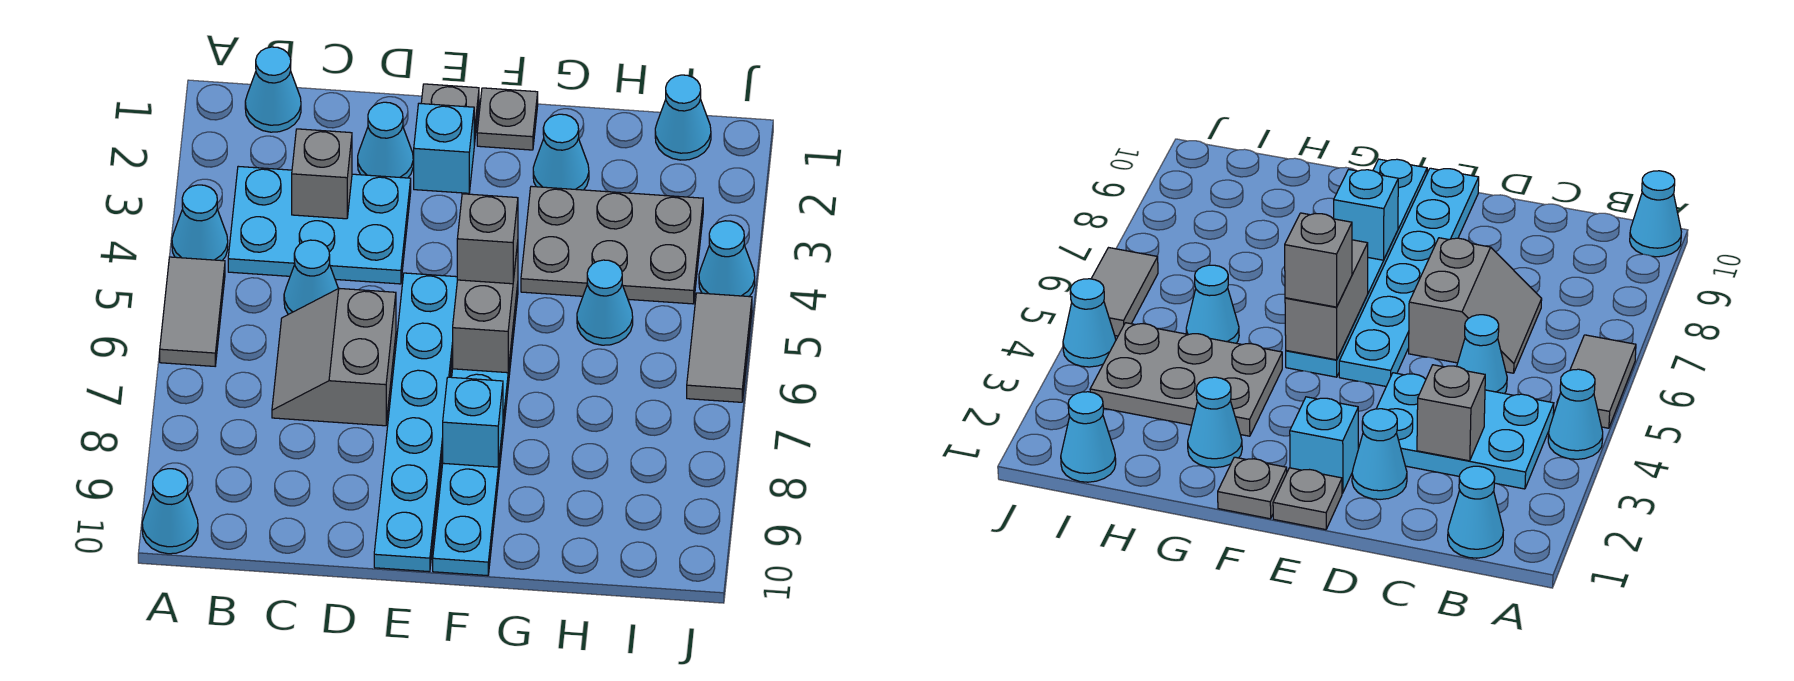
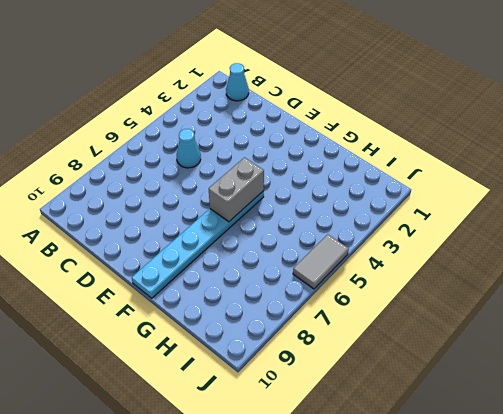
none -> cyan cone A4 level 1
none -> grey tile A5:A6 level 1
none -> cyan cone A10 level 1

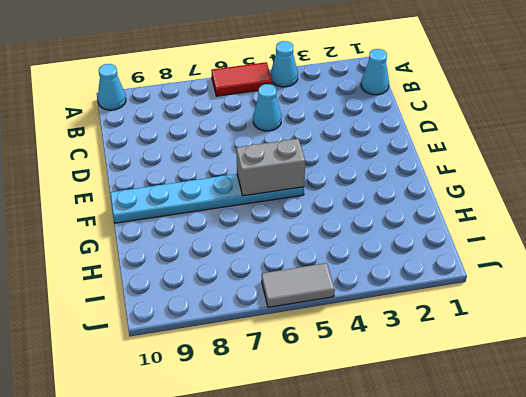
red tile A5:A6 level 1 -> grey tile A5:A6 level 1
none -> cyan plate B3:D4 level 1
none -> grey slope C6:D7 level 1 top D
none -> cyan cone D2 level 1

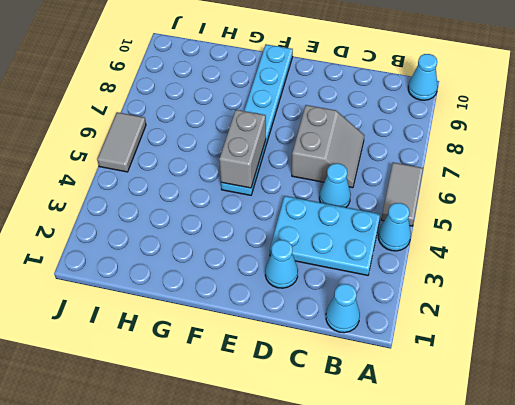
none -> grey plate E1 level 1
none -> cyan brick E2 level 1
none -> cyan plate E5:E10 level 1

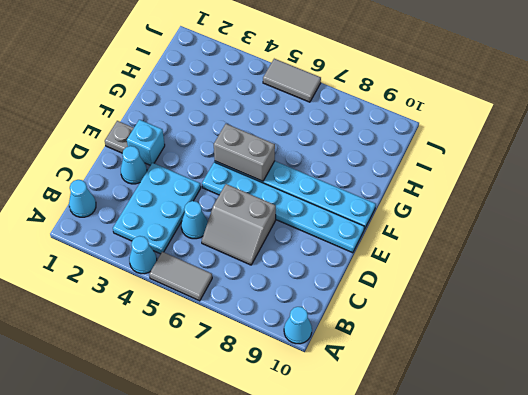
none -> grey plate F1 level 1
none -> cyan cone G2 level 1
none -> grey plate G3:I4 level 1

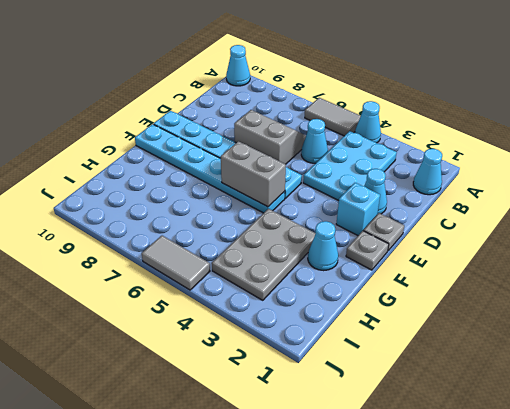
none -> cyan cone H5 level 1
none -> cyan cone I1 level 1
none -> cyan cone J4 level 1

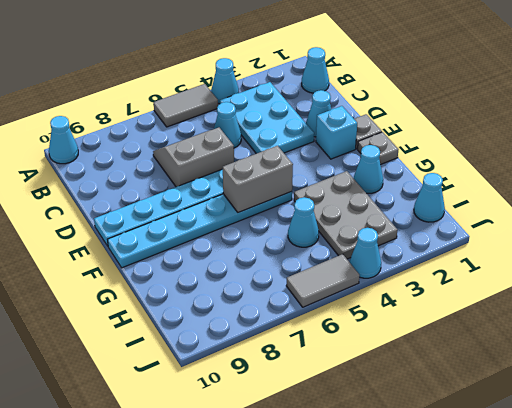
none -> grey brick C3 level 2
none -> cyan brick F8 level 2
none -> grey brick F5 level 3

